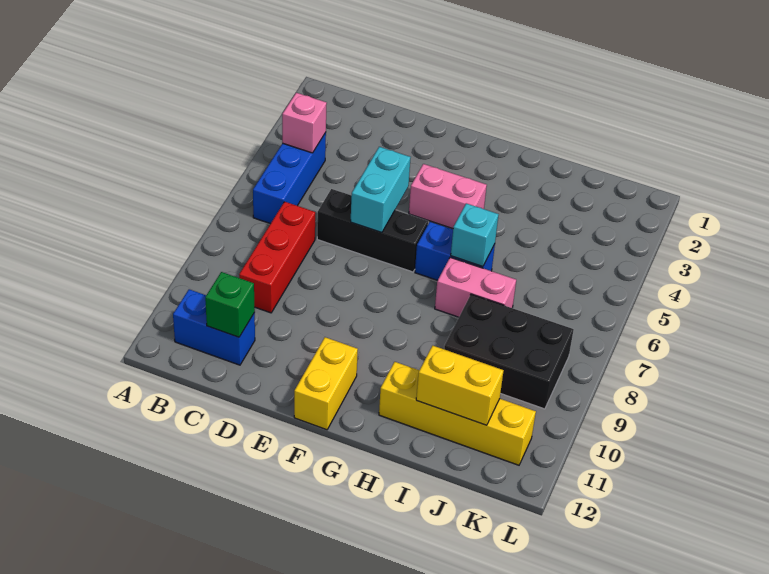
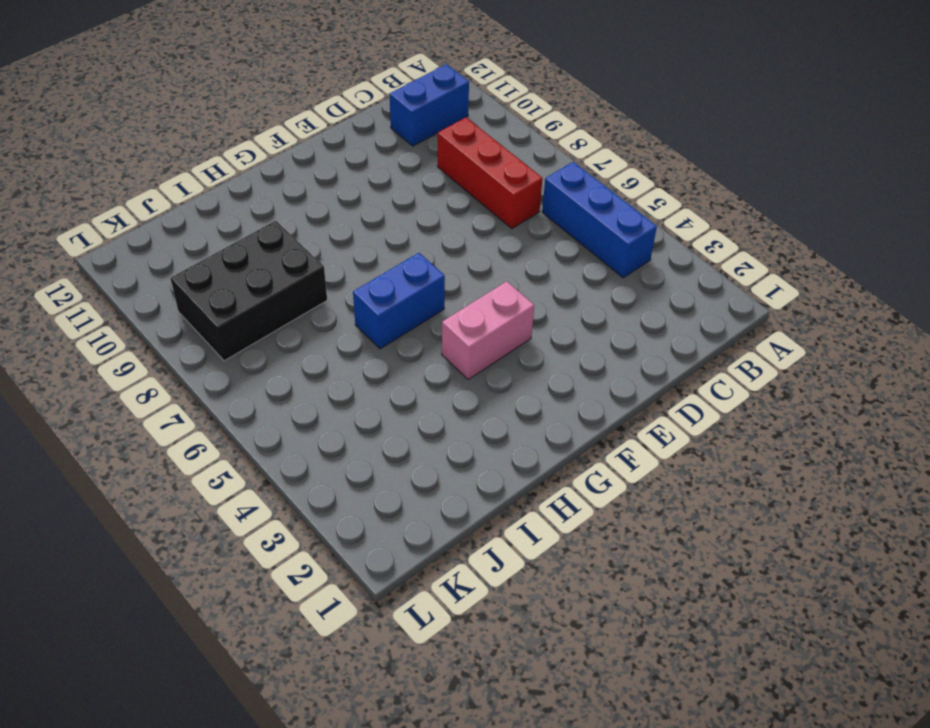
none -> black brick D6:F6 level 1
none -> yellow brick F11:F12 level 1
none -> pink brick H7:I7 level 1

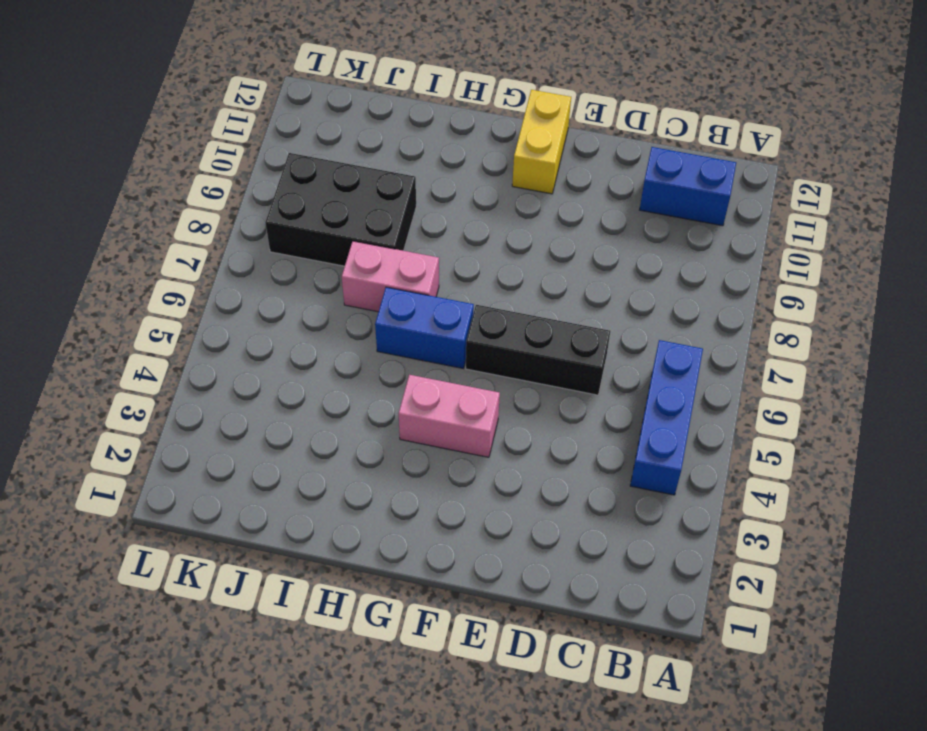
none -> red brick C7:C9 level 1
none -> yellow brick H11:K11 level 1
none -> pink brick B4 level 2

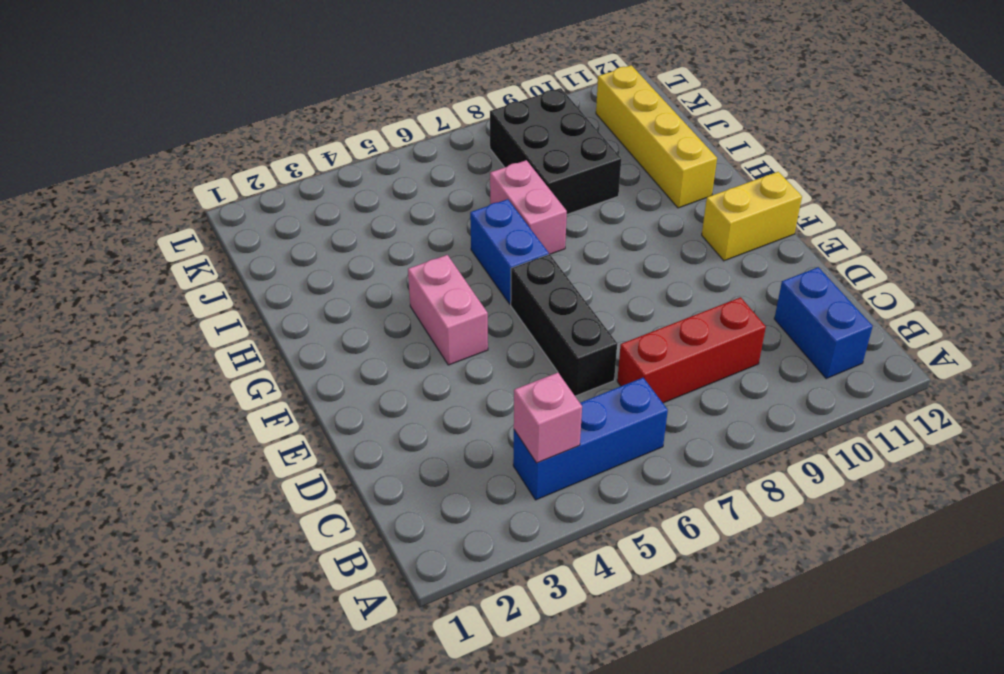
none -> green brick C11 level 2
none -> cyan brick E5:E6 level 2
none -> cyan brick H6 level 2

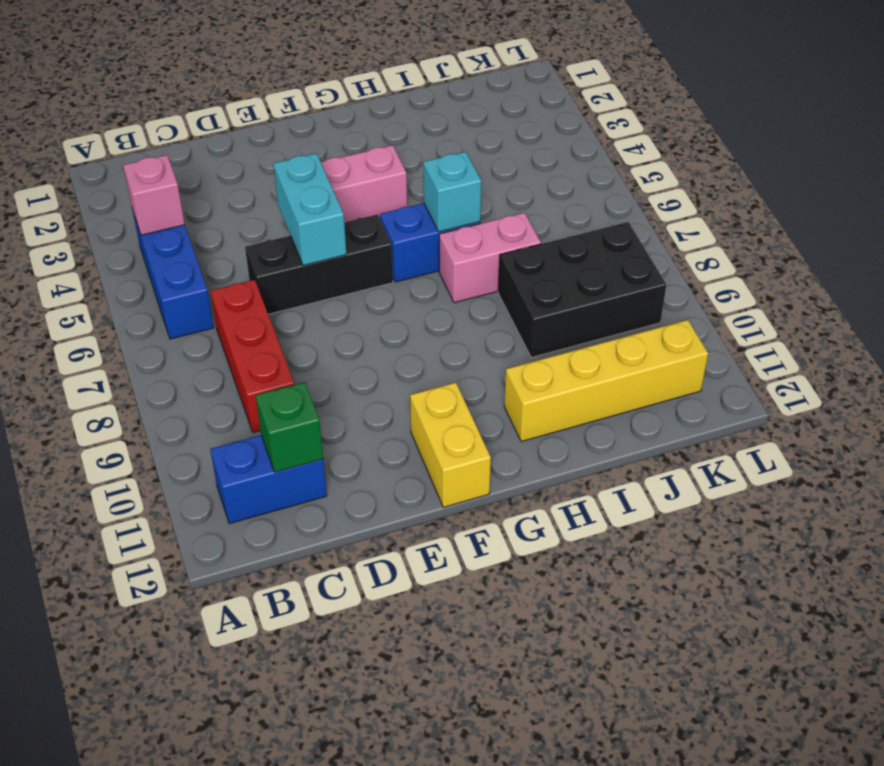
none -> yellow brick I11:J11 level 2

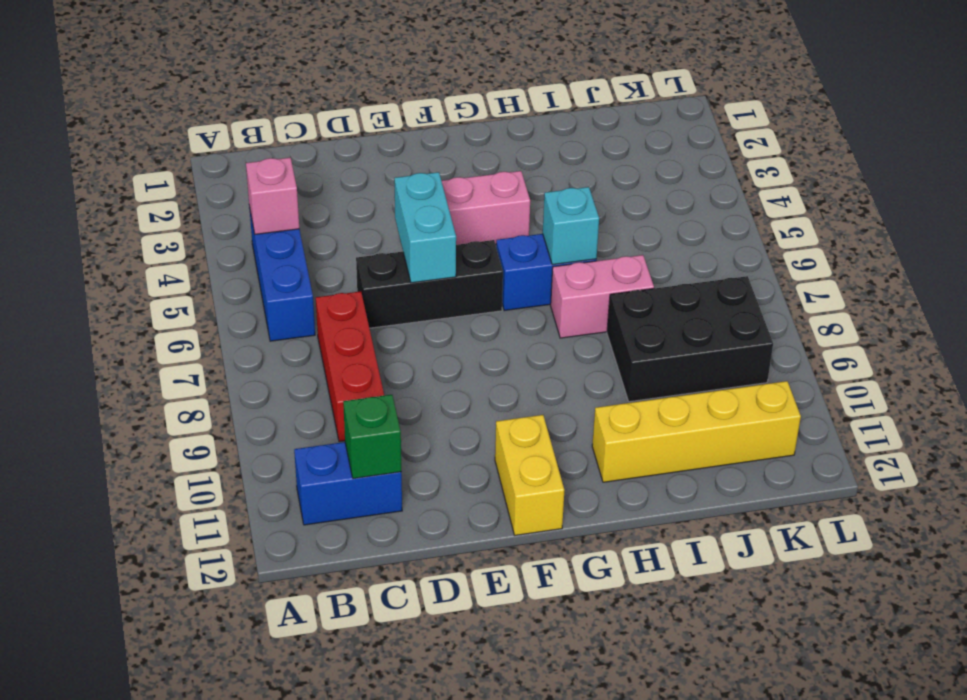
none -> yellow brick I11:J11 level 2

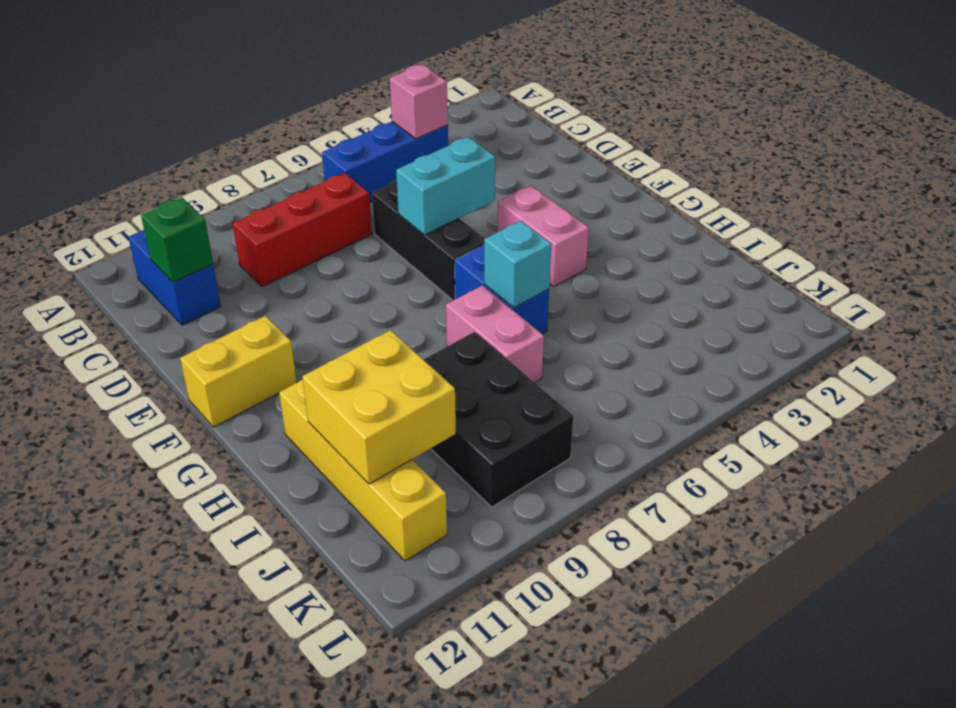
yellow brick I10:J11 level 2 -> yellow brick I11:J11 level 2

